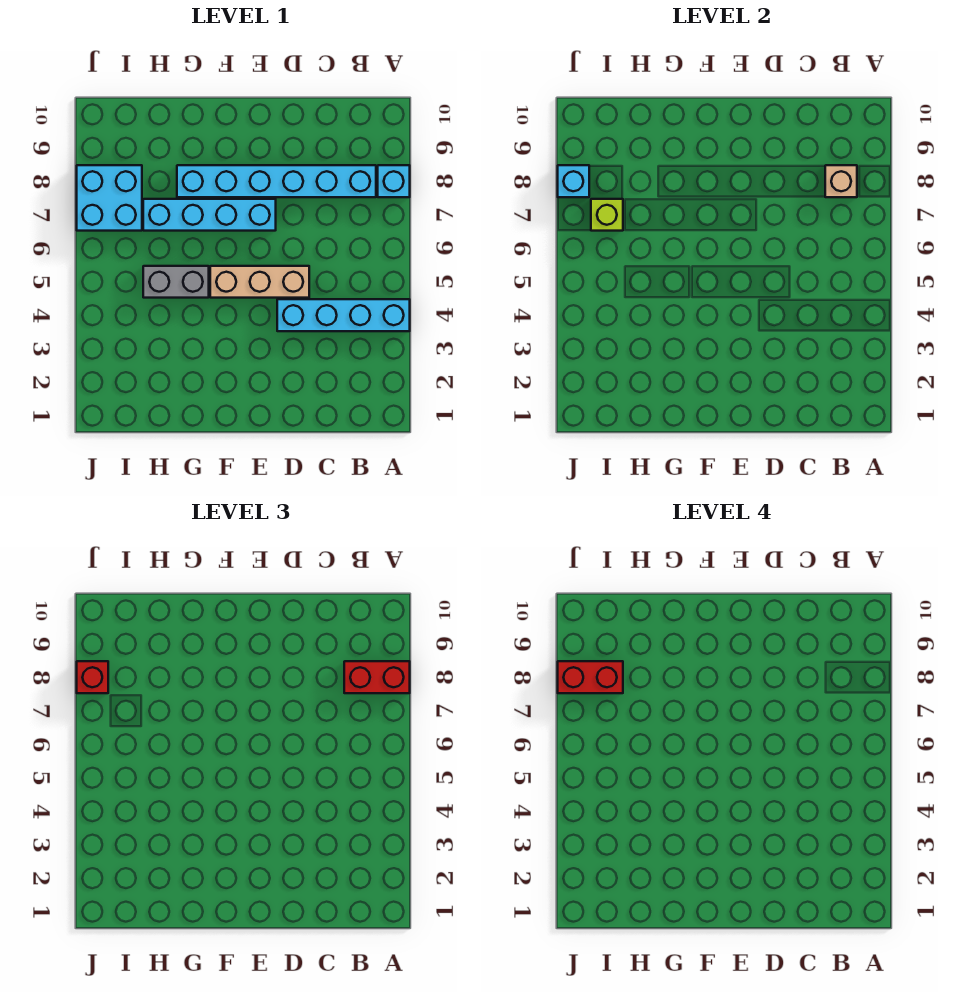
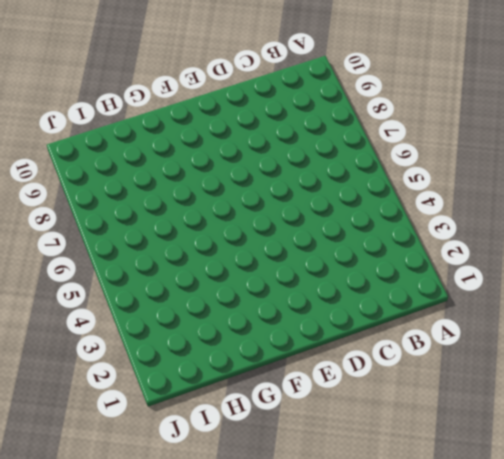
none -> cyan brick A4:D4 level 1
none -> cyan brick A8 level 1
none -> cyan brick B8:G8 level 1

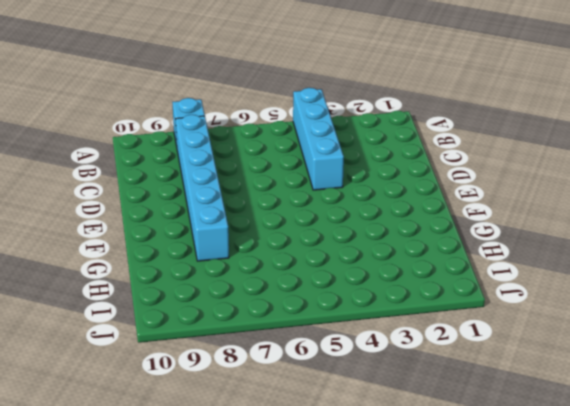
none -> tan brick D5:F5 level 1
none -> cyan brick E7:H7 level 1
none -> grey brick G5:H5 level 1

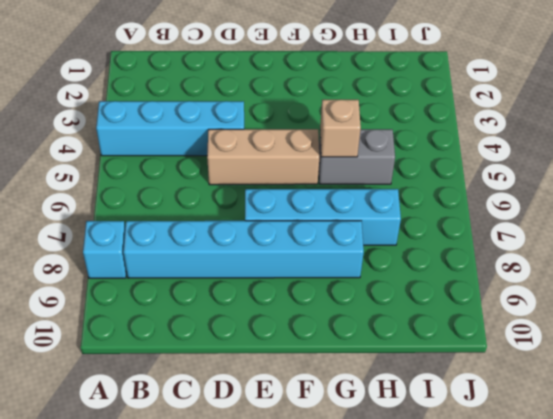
tan brick G5 level 2 -> tan brick B8 level 2
none -> cyan brick I7:J8 level 1
none -> lime brick I7 level 2
none -> cyan brick J8 level 2

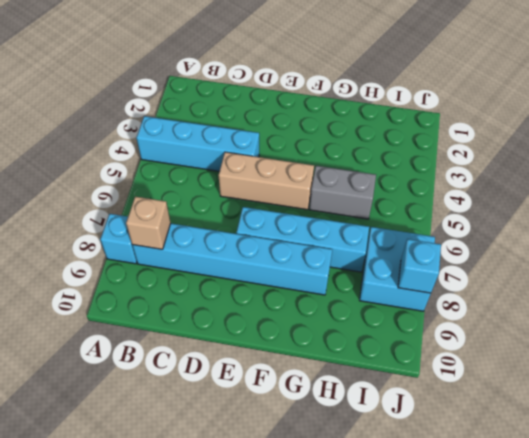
none -> lime brick I7 level 2
none -> red brick A8:B8 level 3
none -> red brick J8 level 3

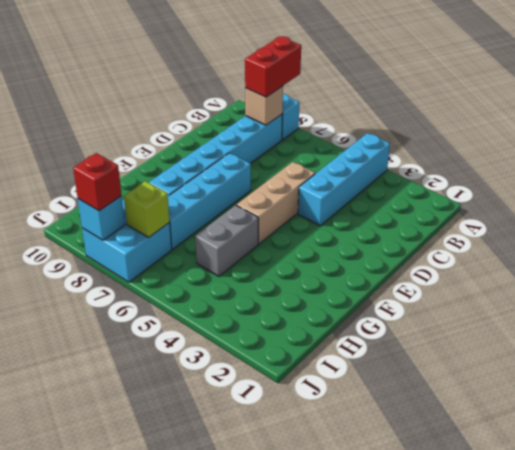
none -> red brick I8:J8 level 4

